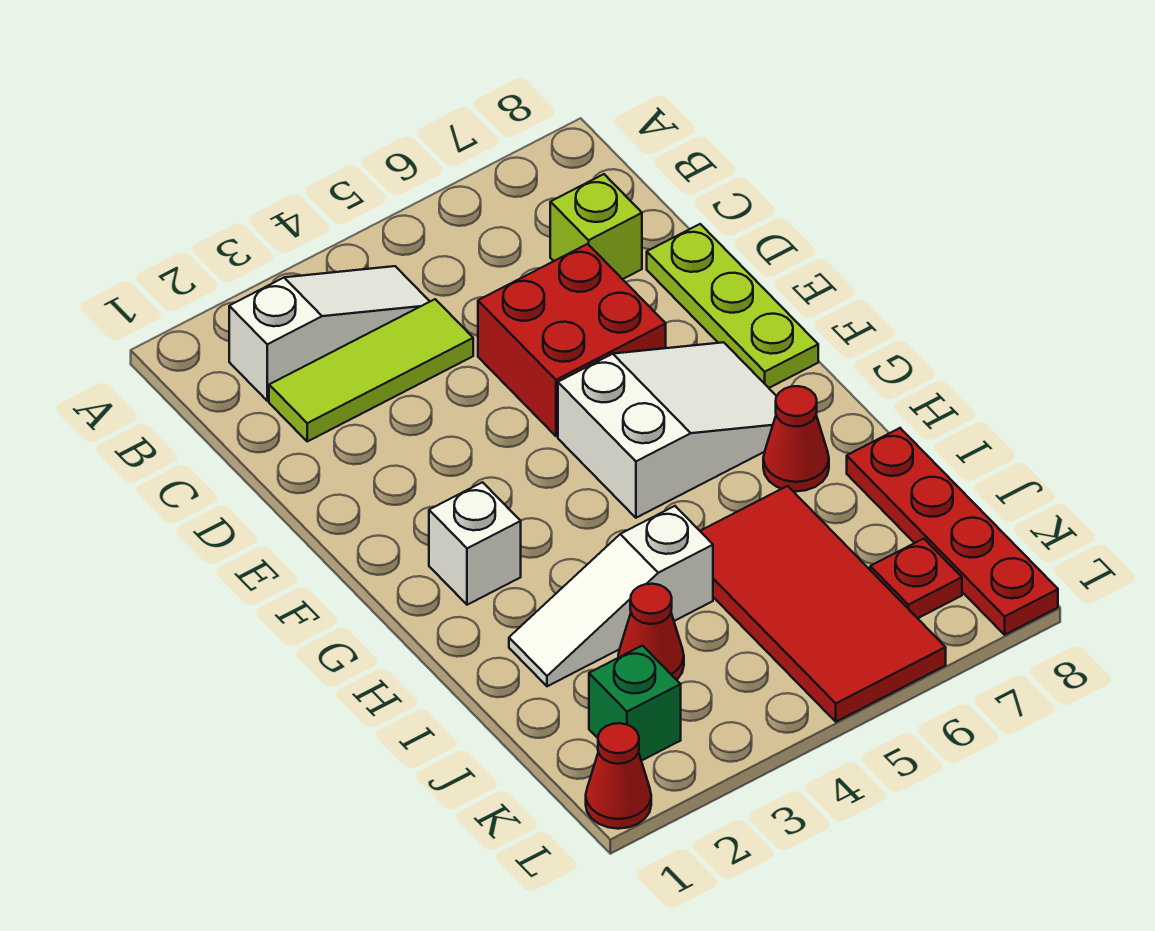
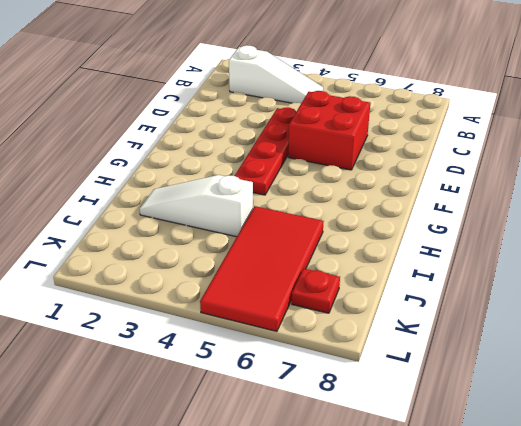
red plate D4:G4 level 1 -> red plate I8:L8 level 1
none -> lime tile C2:C4 level 1
none -> lime brick C7 level 1
none -> lime plate D8:F8 level 1

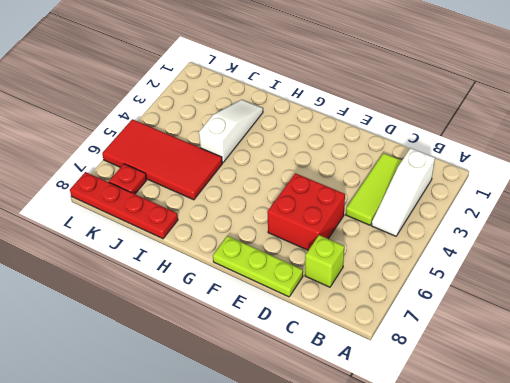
none -> white slope F5:G7 level 1 top 5
none -> white brick G2 level 1
none -> red cone H7 level 1

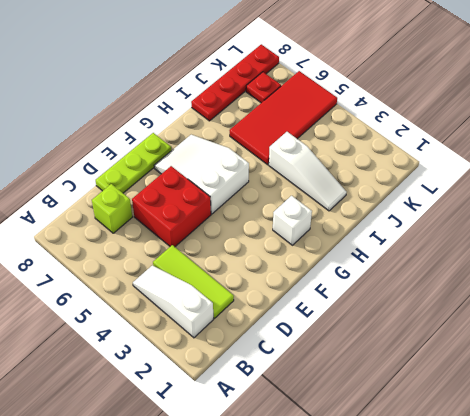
none -> red cone H7 level 1
none -> red cone J3 level 1
none -> green brick K2 level 1

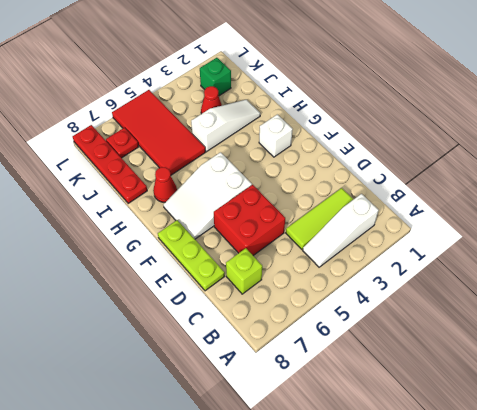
none -> red cone L1 level 1

